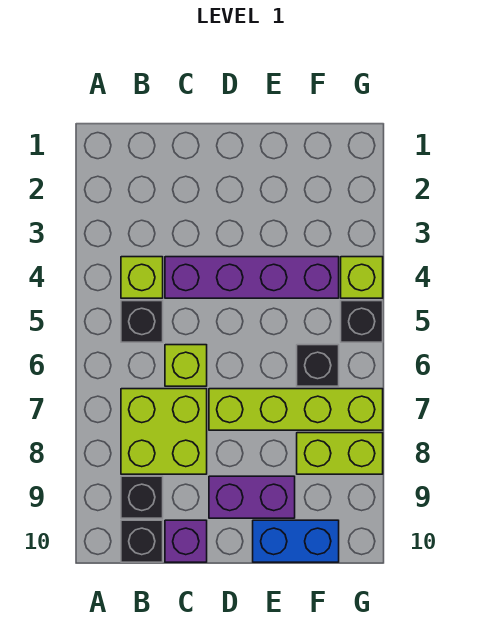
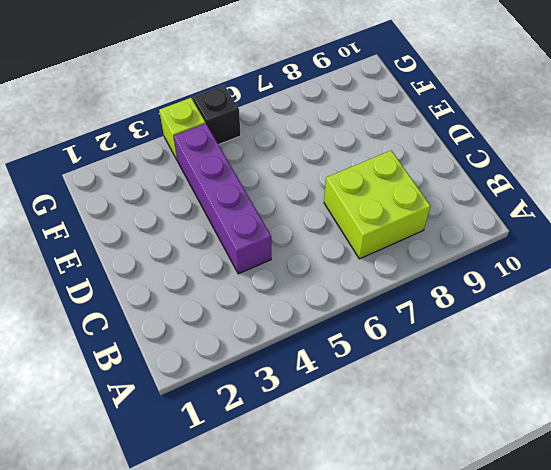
none -> lime brick B4 level 1
none -> black brick B5 level 1
none -> black brick B9 level 1

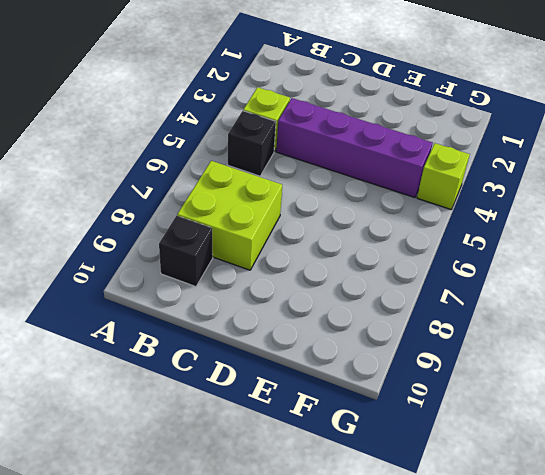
none -> black brick B10 level 1
none -> lime brick C6 level 1
none -> purple brick C10 level 1

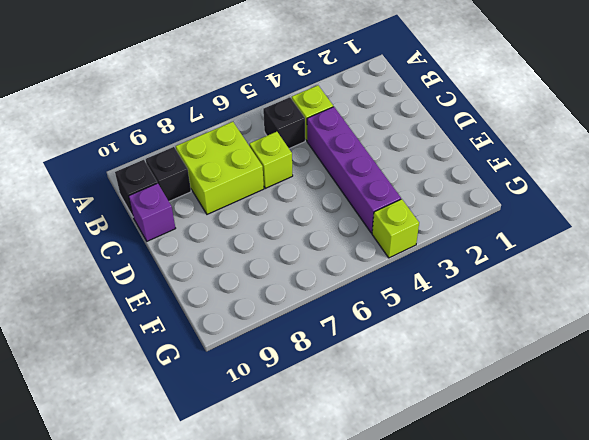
none -> lime brick D7:G7 level 1
none -> purple brick D9:E9 level 1
none -> blue brick E10:F10 level 1

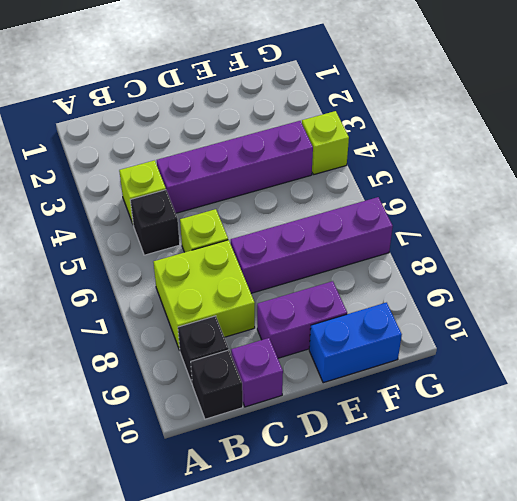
purple brick D7:G7 level 1 -> lime brick D7:G7 level 1
none -> black brick F6 level 1
none -> lime brick F8:G8 level 1
none -> black brick G5 level 1

